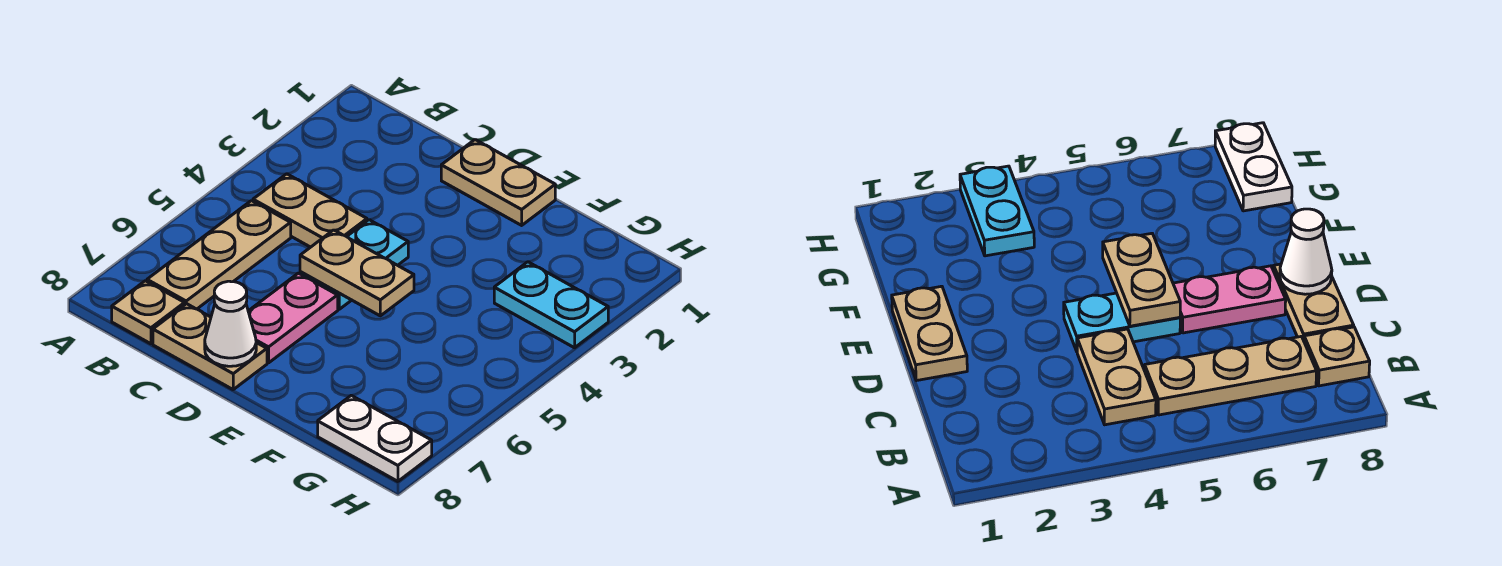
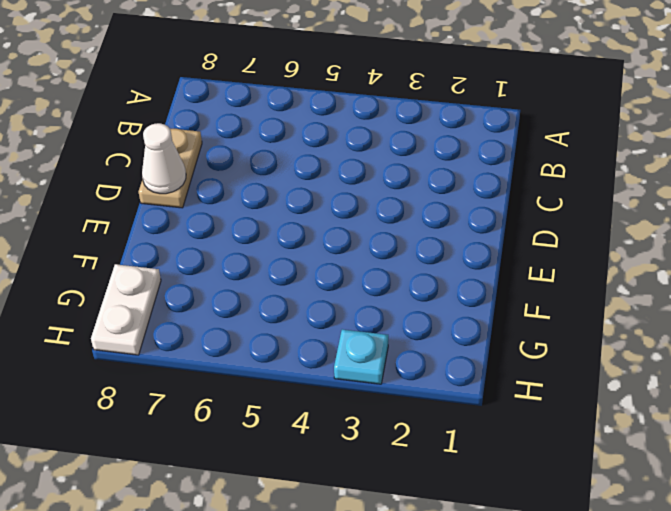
cyan plate H3 level 1 -> cyan plate G3:H3 level 1
none -> tan plate B4:C4 level 1
none -> tan plate B5:B7 level 1

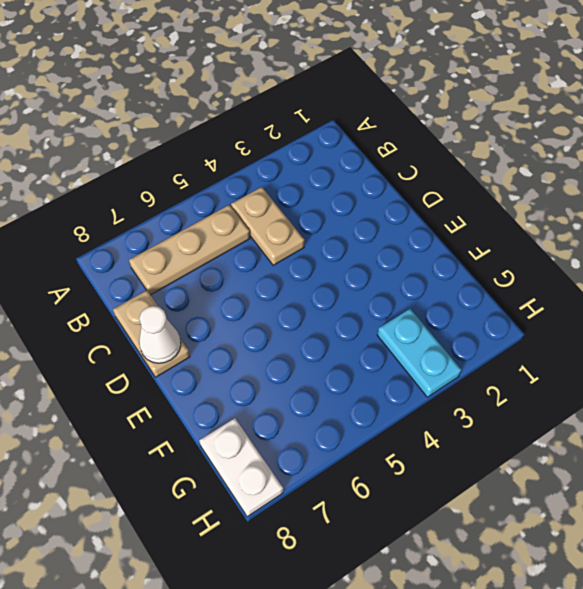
none -> tan plate B8 level 1
none -> tan plate D1:E1 level 1

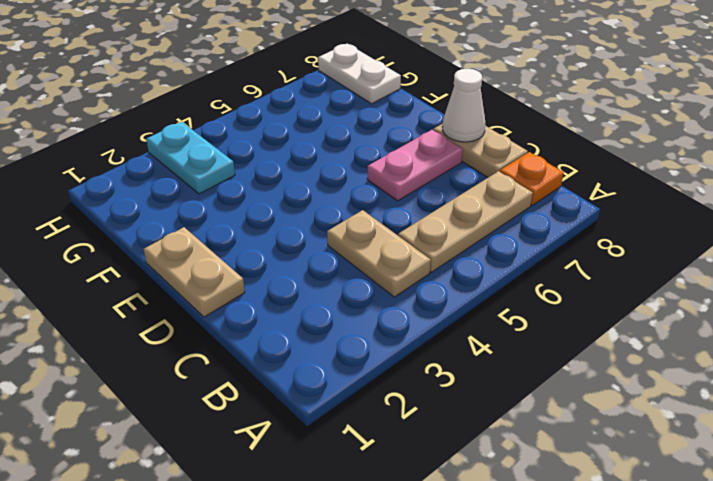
orange plate B8 level 1 -> tan plate B8 level 1
none -> cyan plate D4:D5 level 1
none -> tan plate D5:E5 level 2

